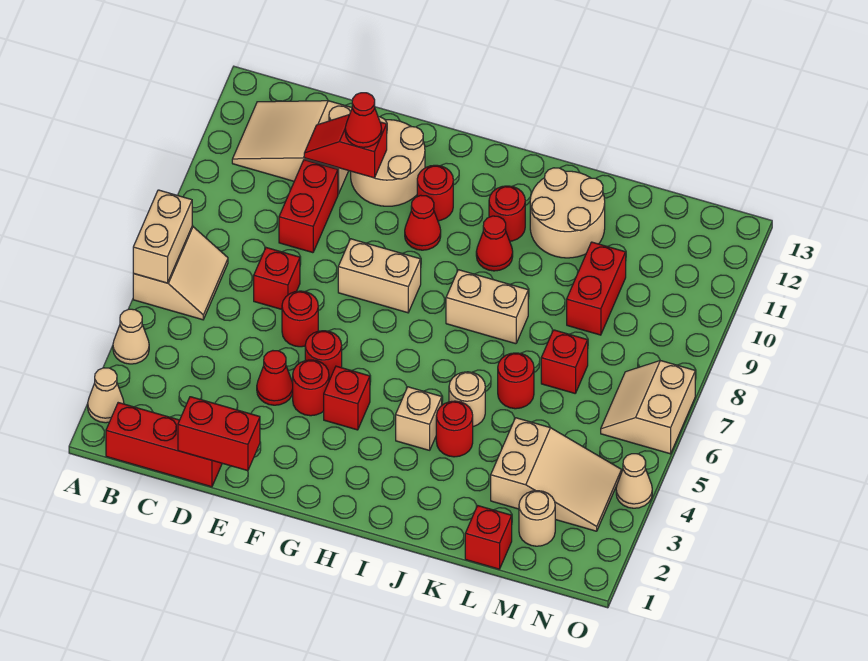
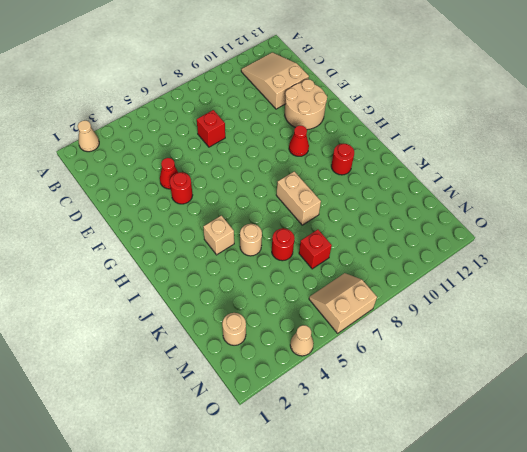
none -> tan cone A4 level 1
none -> tan slope A6:B7 level 1 top A
none -> red brick B1:D1 level 1
none -> red brick D9:D10 level 1

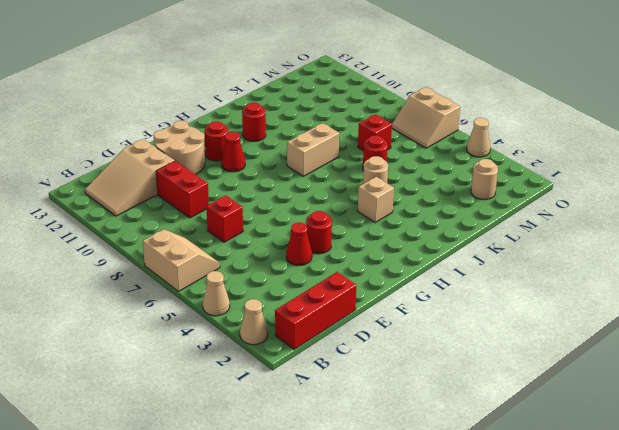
none -> red round brick E6 level 1
none -> red round brick F5 level 1
none -> tan brick F8:G8 level 1
none -> red brick G4 level 1

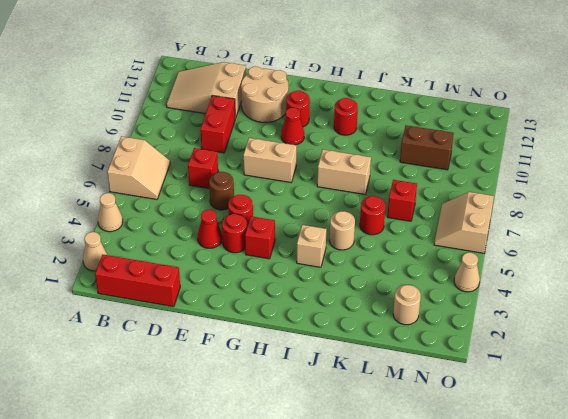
brown round brick E6 level 1 -> red round brick E6 level 1
brown brick L10:M10 level 1 -> red brick L9:L10 level 1
none -> red cone I10 level 1
none -> red round brick J4 level 1
none -> tan round brick J11:K12 level 1
none -> red brick L1 level 1

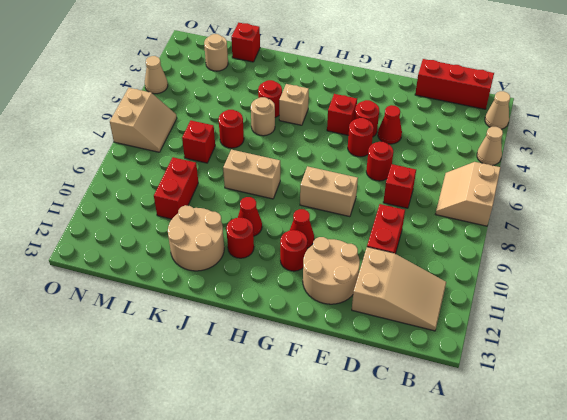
none -> tan slope L3:N4 level 1 top L
none -> tan brick A6:A7 level 2
none -> red brick D1:E1 level 2
none -> red slope D11:E11 level 2 top E

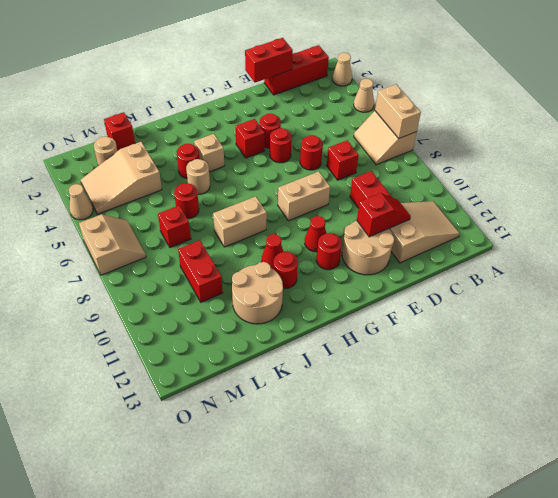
none -> red cone E4 level 1
none -> red cone E11 level 3

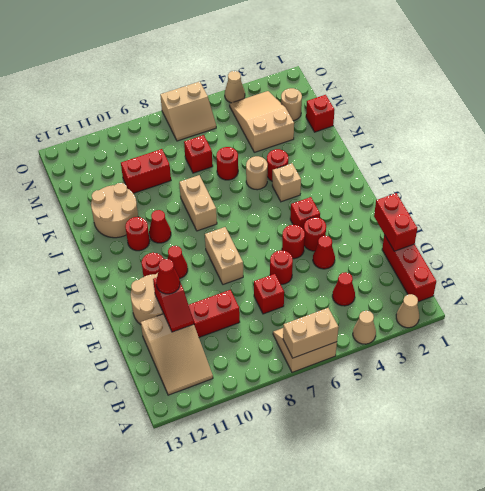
red cone C4 level 1 -> none

